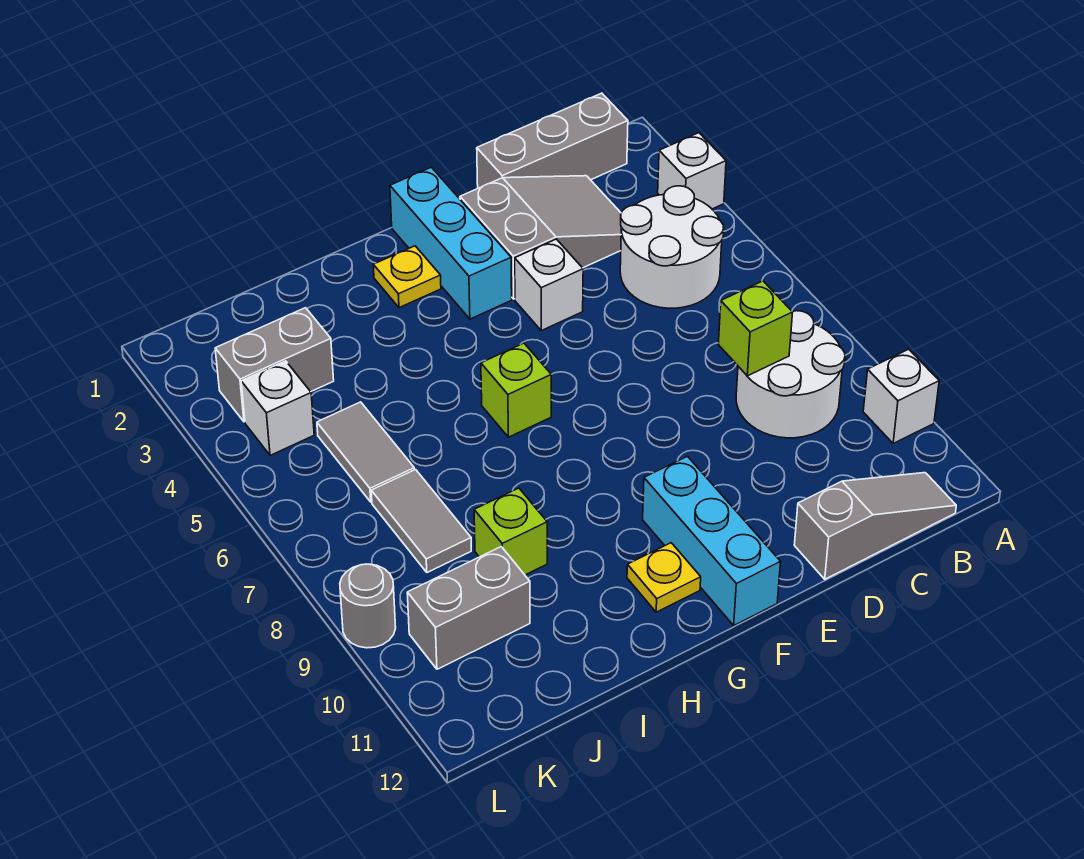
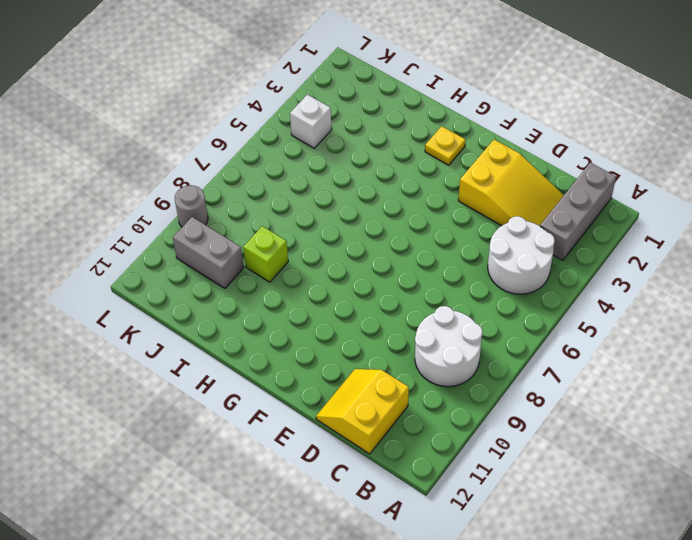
grey brick B1:B3 level 1 -> grey brick B1:D1 level 1
yellow slope C2:E3 level 1 top E -> grey slope C2:E3 level 1 top E
yellow slope C11:D12 level 1 top C -> grey slope B12:D12 level 1 top D
none -> white brick A3 level 1
none -> white brick A10 level 1
none -> white brick E4 level 1

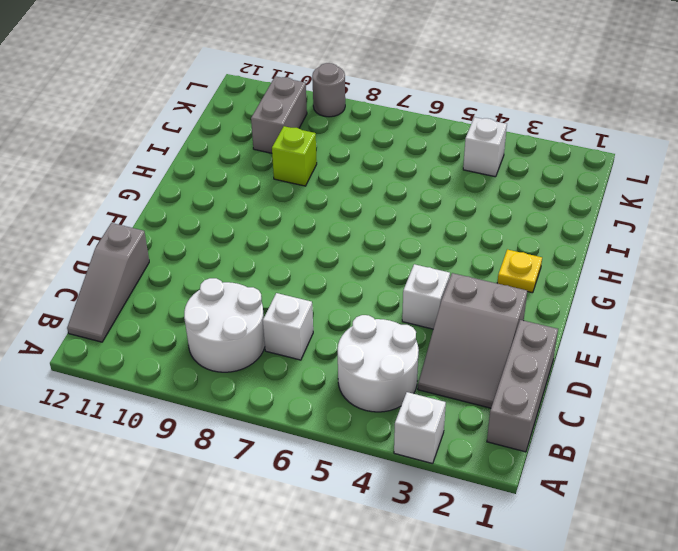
white brick C7 level 1 -> white brick A10 level 1
none -> cyan brick F1:F3 level 1
none -> cyan brick F10:F12 level 1
none -> lime brick G6 level 1

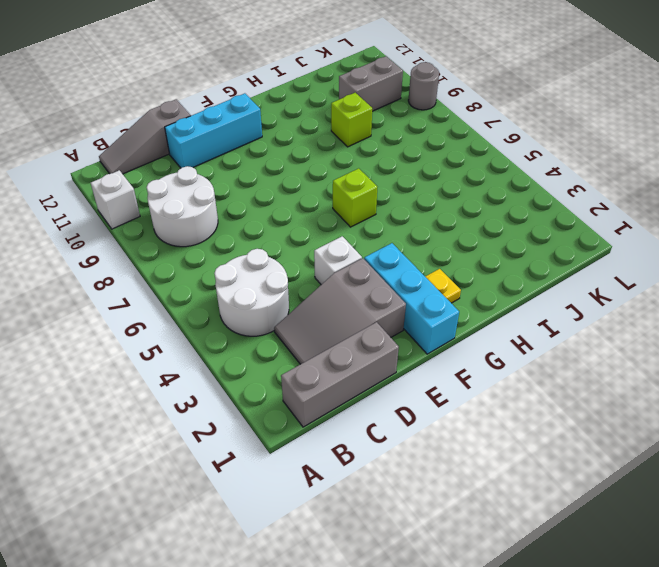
cyan brick D11:F11 level 1 -> cyan brick F10:F12 level 1
none -> white brick A3 level 1
none -> yellow plate G11 level 1
none -> grey brick J3:K3 level 1

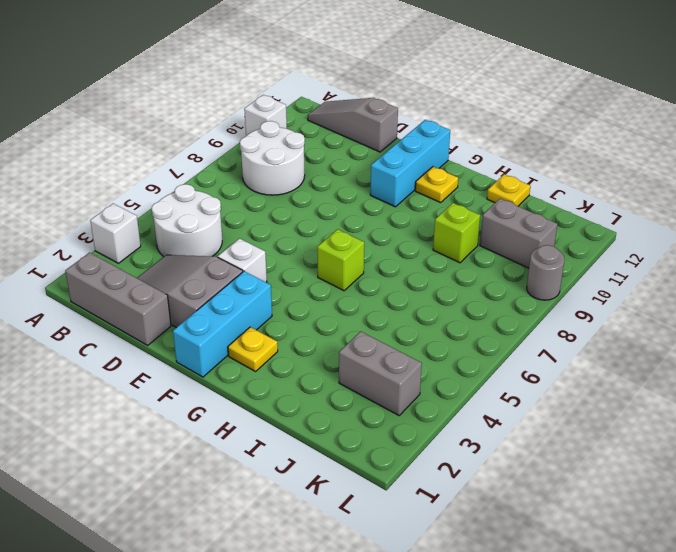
yellow plate I12 level 1 -> none
none -> grey tile J5:J6 level 1
none -> grey tile J7:J8 level 1
none -> white brick K4 level 1

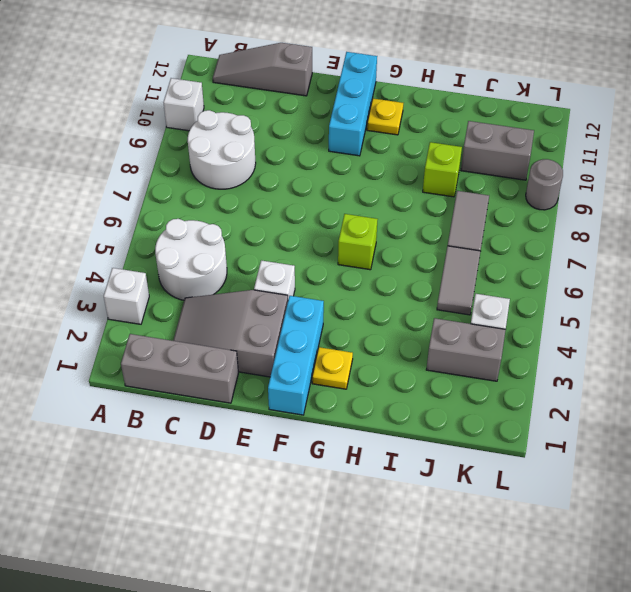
none -> lime brick C8 level 2

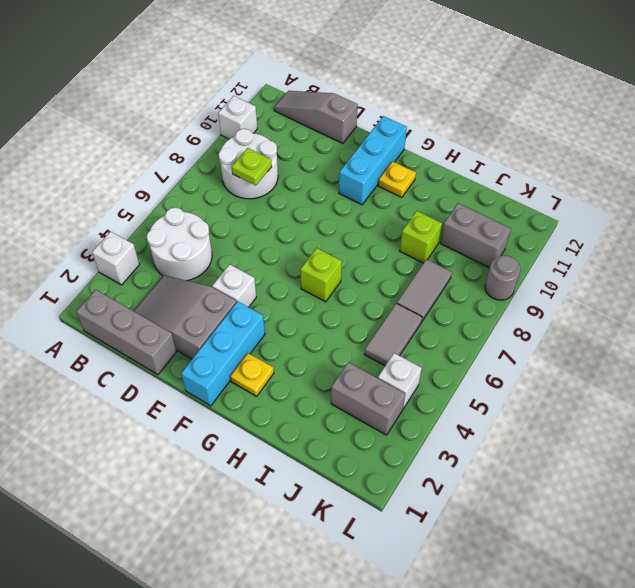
lime plate C8 level 2 -> lime brick C8 level 2

